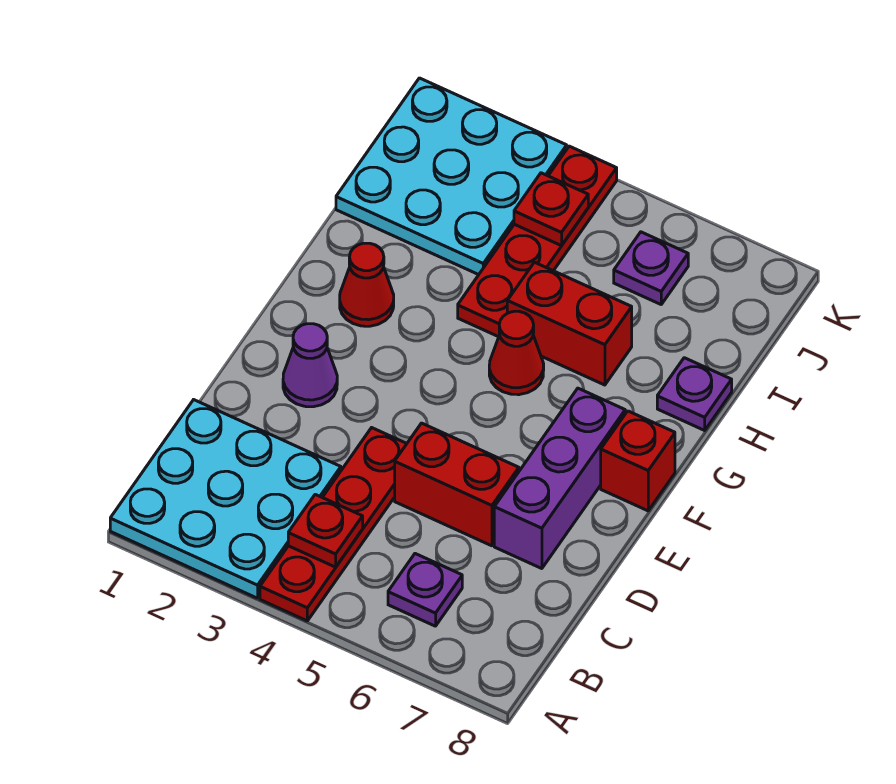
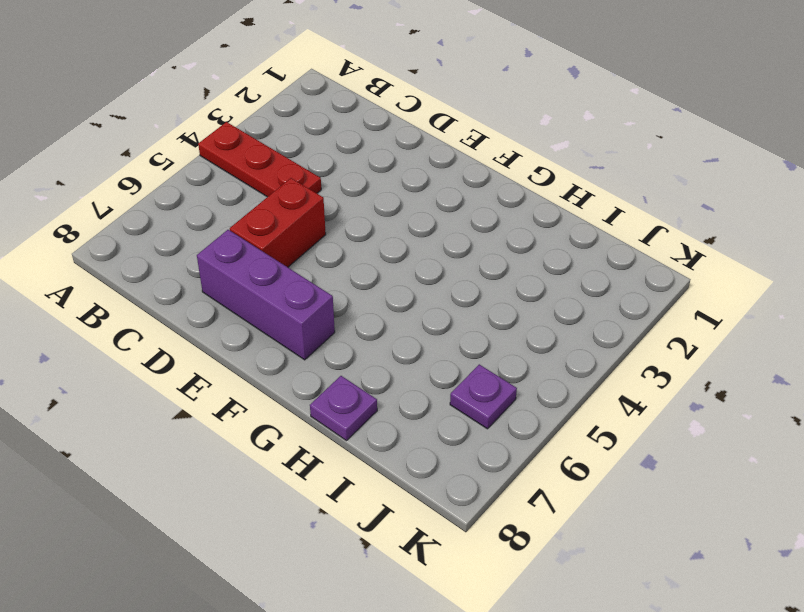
red plate A4:C4 level 1 -> red plate A4:D4 level 1
none -> cyan plate A1:C3 level 1
none -> purple plate B6 level 1
none -> purple cone E2 level 1

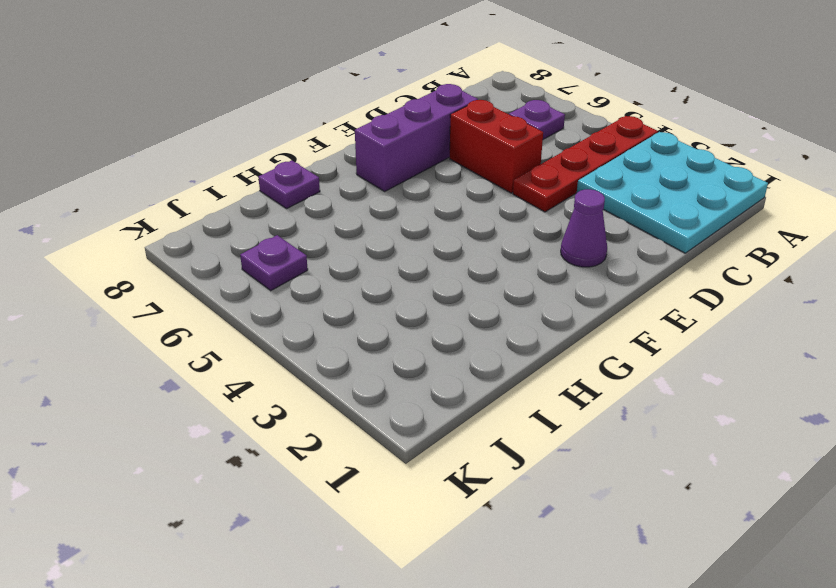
none -> red brick F8 level 1
none -> red cone G2 level 1
none -> red cone G5 level 1

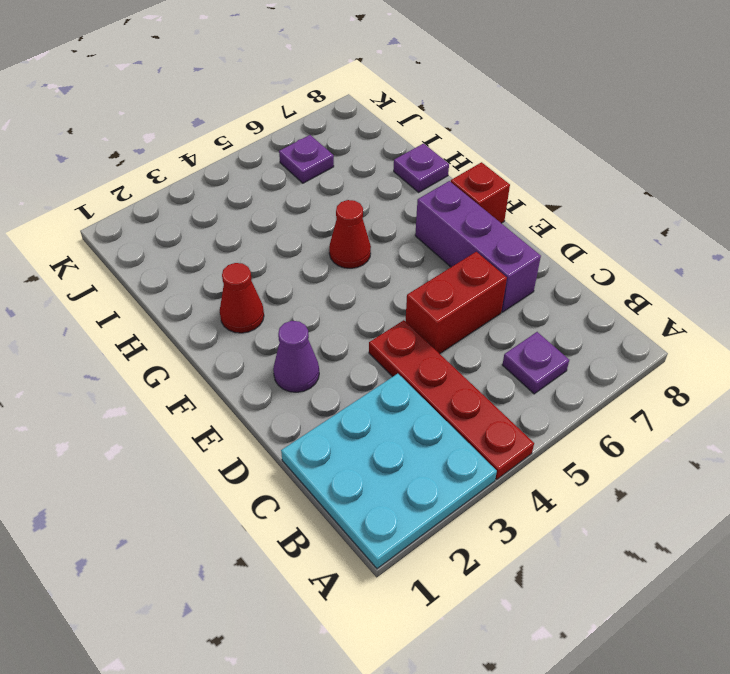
none -> red plate H4:K4 level 1
none -> red brick H5:H6 level 1
none -> cyan plate I1:K3 level 1

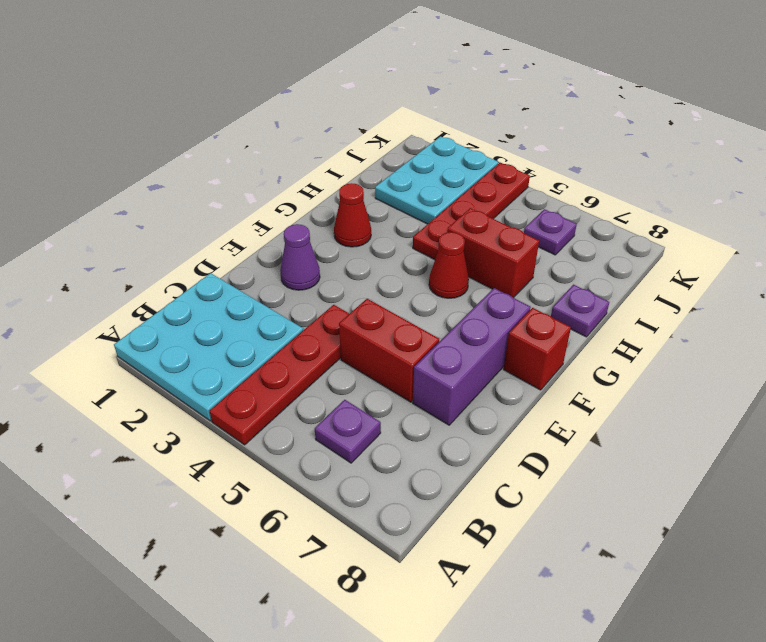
cyan plate I2:K3 level 1 -> cyan plate I1:K3 level 1
none -> red plate B4 level 2
none -> red plate J4 level 2

